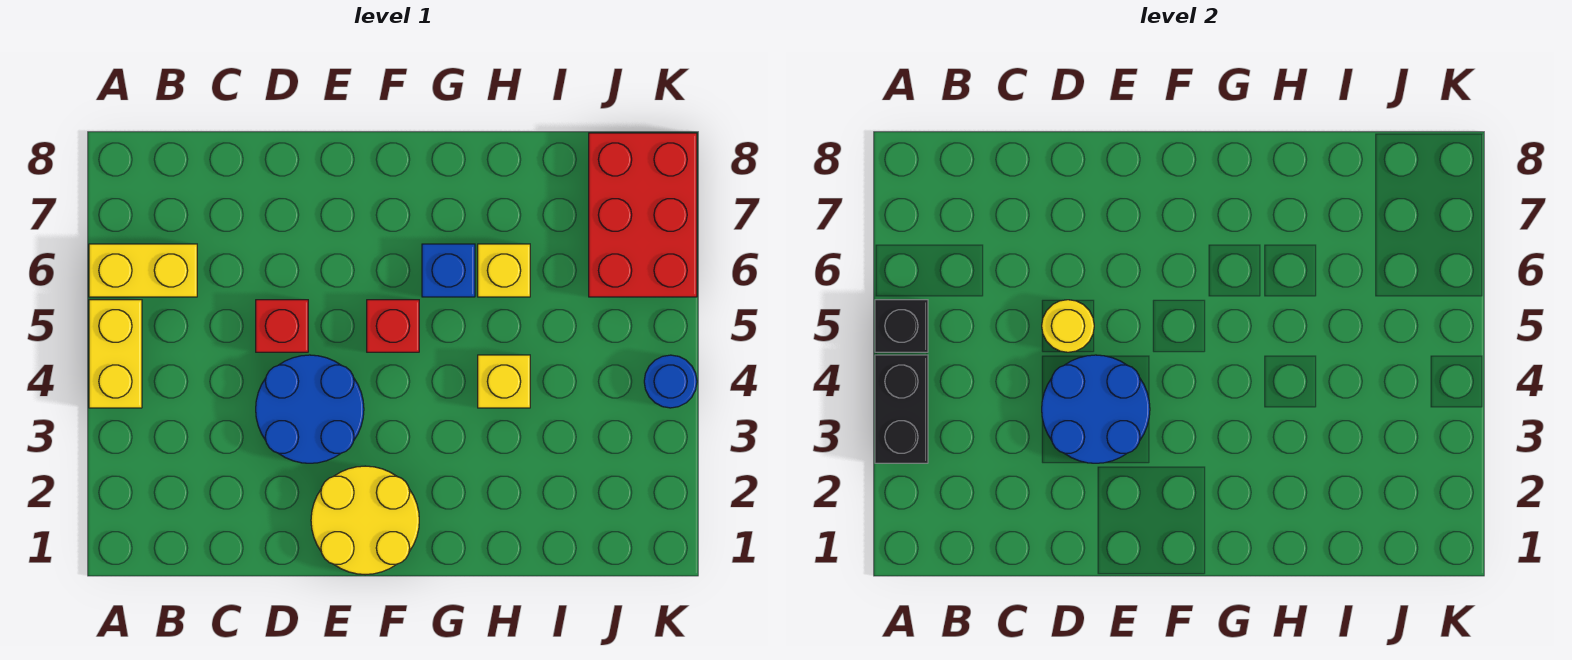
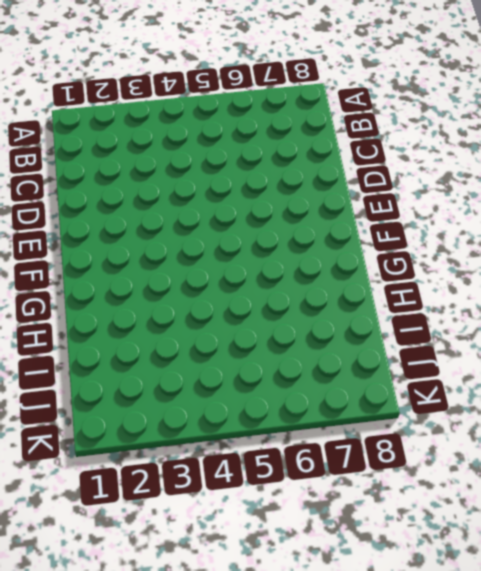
none -> yellow brick A4:A5 level 1
none -> yellow brick A6:B6 level 1
none -> blue round brick D3:E4 level 1

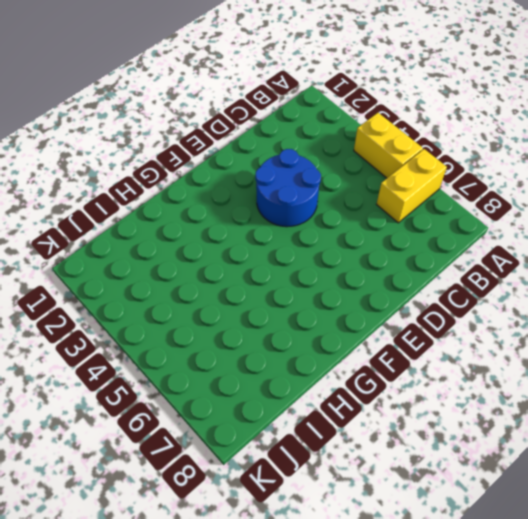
none -> red brick D5 level 1
none -> yellow round brick E1:F2 level 1
none -> red brick F5 level 1

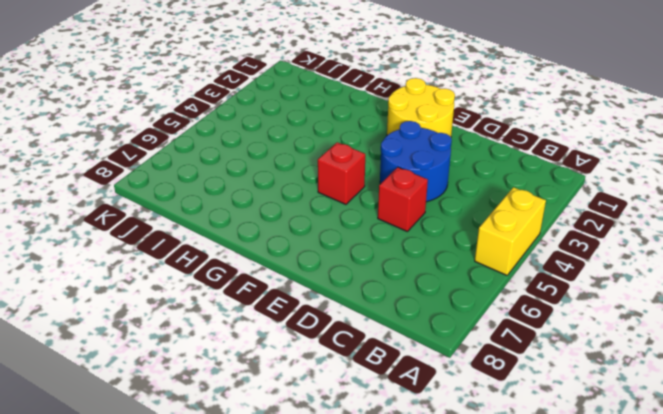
none -> yellow brick A6:B6 level 1
none -> blue brick G6 level 1
none -> yellow brick H4 level 1

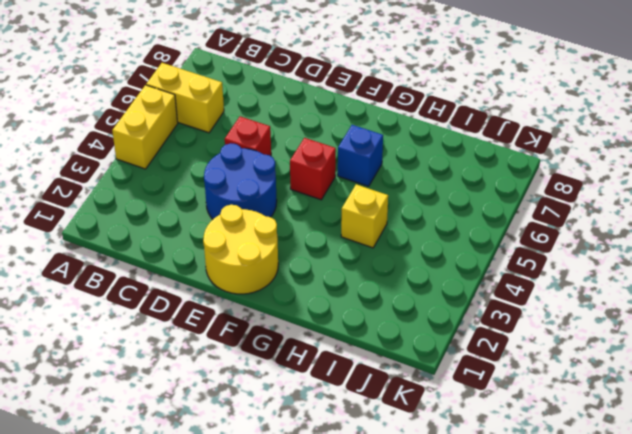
none -> yellow brick H6 level 1
none -> red brick J6:K8 level 1
none -> blue round brick K4 level 1

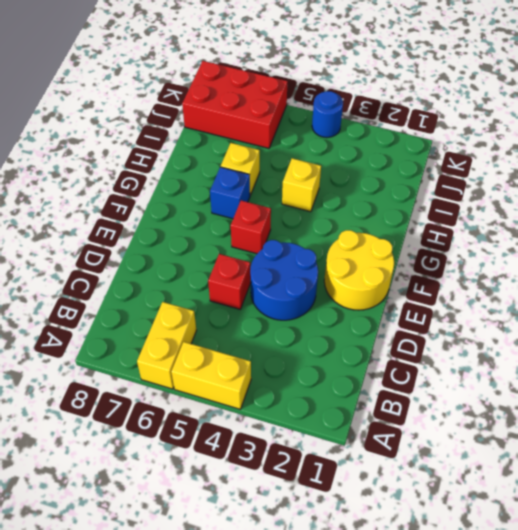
none -> black brick A3:A4 level 2
none -> black brick A5 level 2
none -> blue round brick D3:E4 level 2

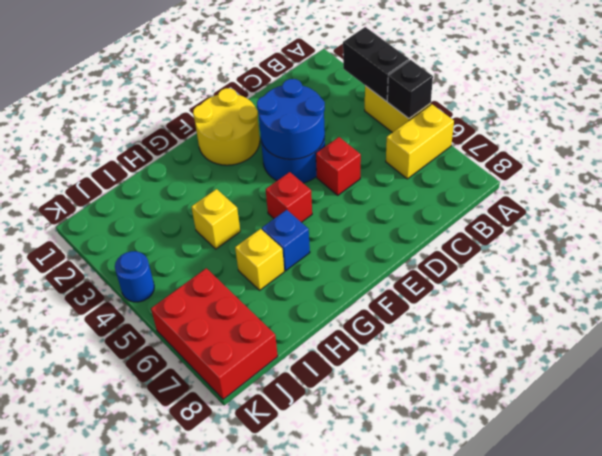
none -> yellow round brick D5 level 2

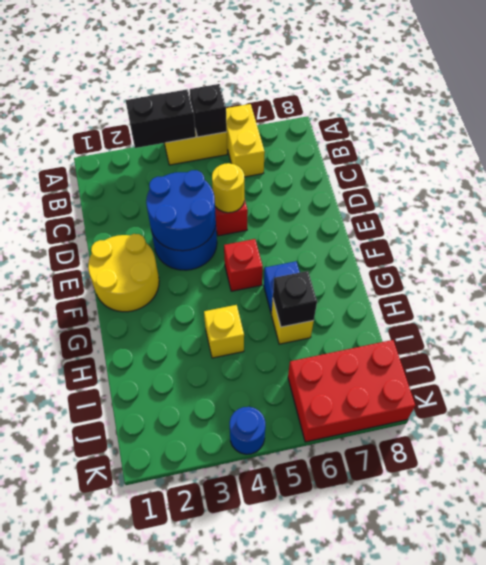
black brick H6 level 2 -> none

